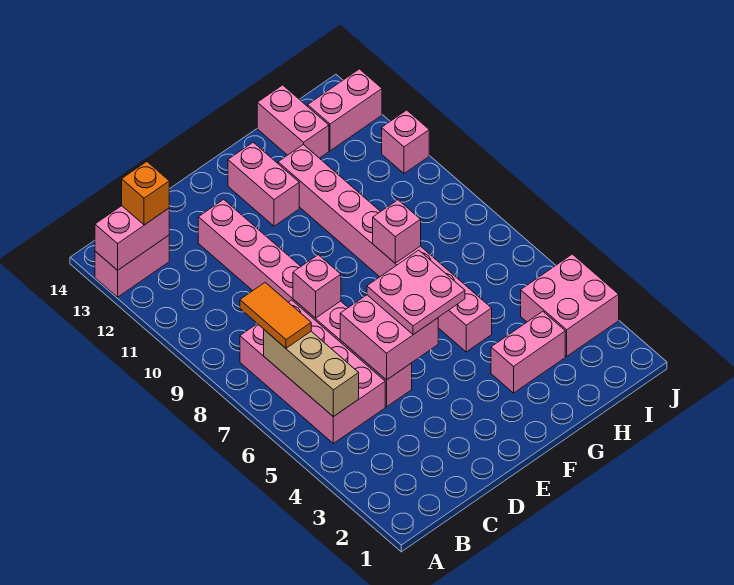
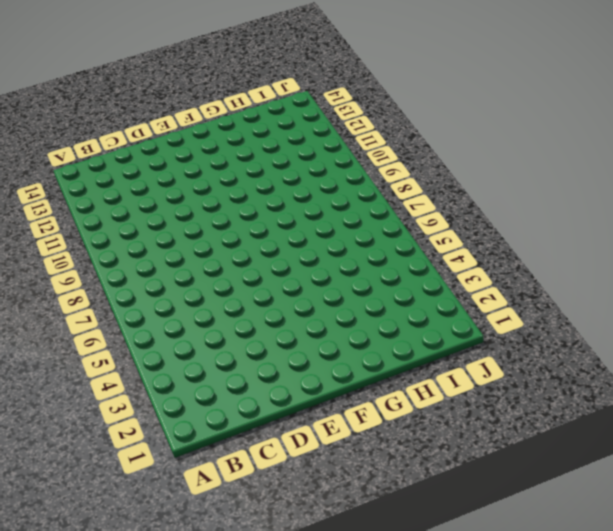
none -> pink brick A13:B13 level 1
none -> pink brick B5:C8 level 1
none -> pink brick D5:D12 level 1

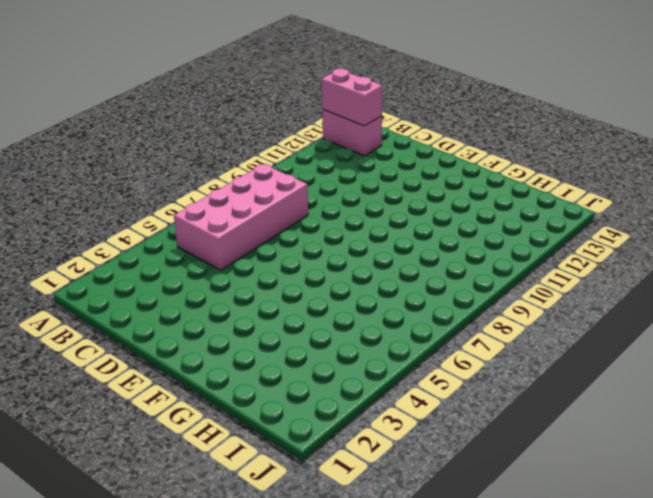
none -> pink brick D5:D12 level 1
none -> pink brick F12:F13 level 1
none -> pink brick G3:H3 level 1

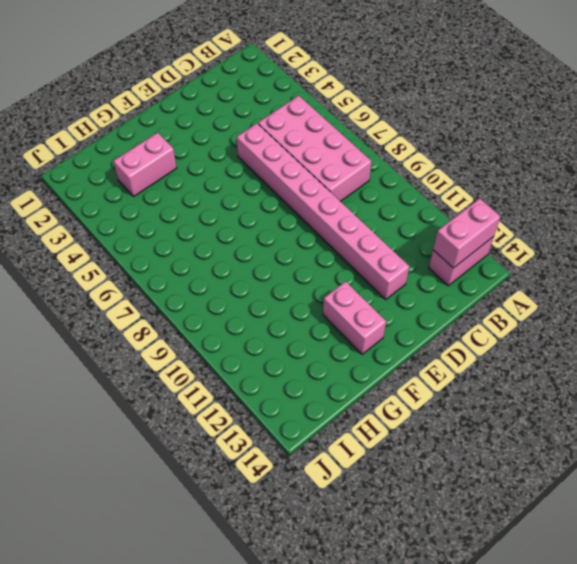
none -> pink brick G5:G12 level 1
none -> pink brick H13:H14 level 1
none -> pink brick I3:J4 level 1

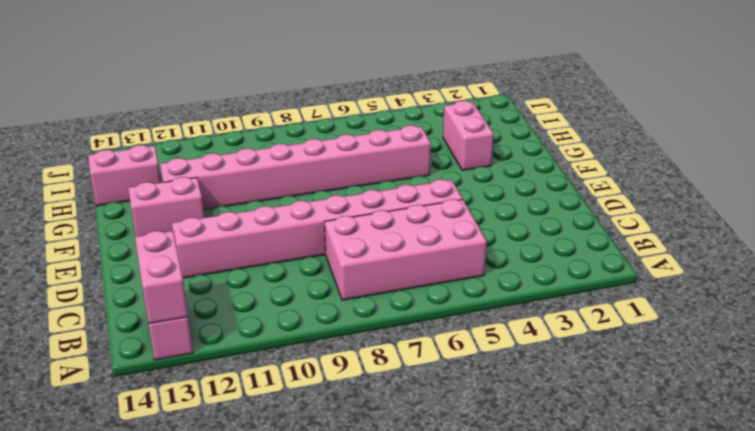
none -> pink brick I3:J4 level 1
none -> pink brick I13:J13 level 1
none -> pink brick J11 level 1

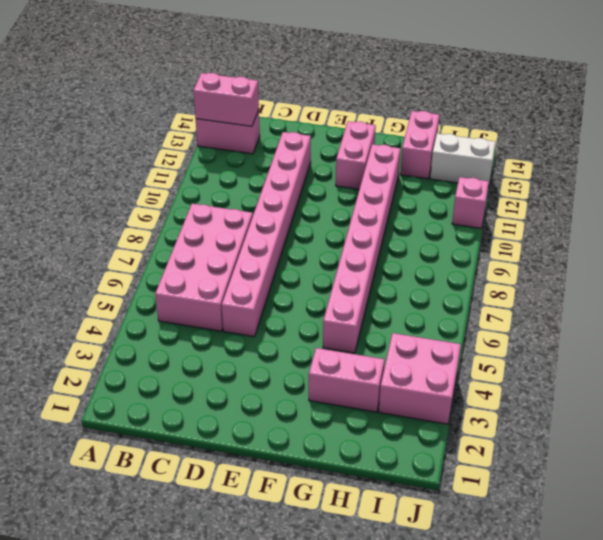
white brick I13:J13 level 1 -> pink brick I13:J13 level 1
none -> tan brick B5:B7 level 2
none -> pink brick D5:E6 level 2
none -> pink brick D8 level 2

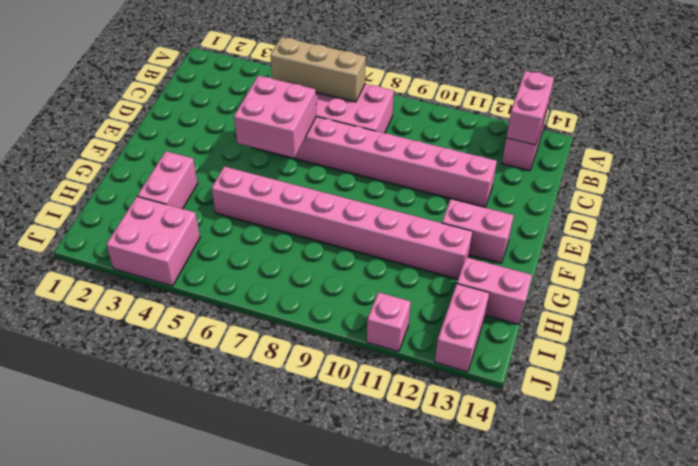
none -> pink brick D8 level 2
none -> pink brick G8 level 2
none -> orange tile B7:B8 level 3

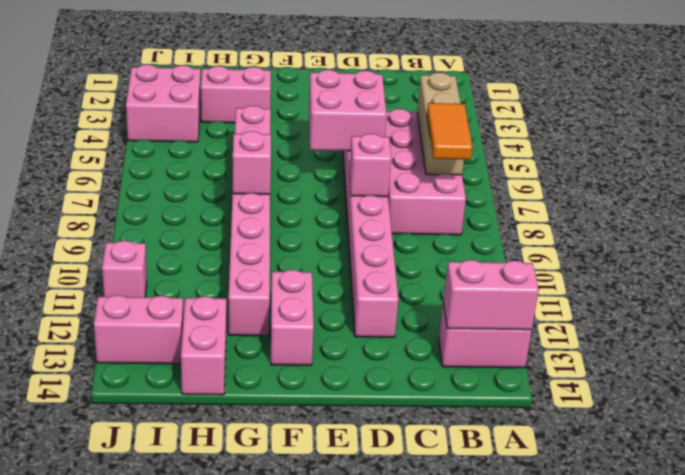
none -> orange brick B13 level 3
none -> pink plate E5:F6 level 3

